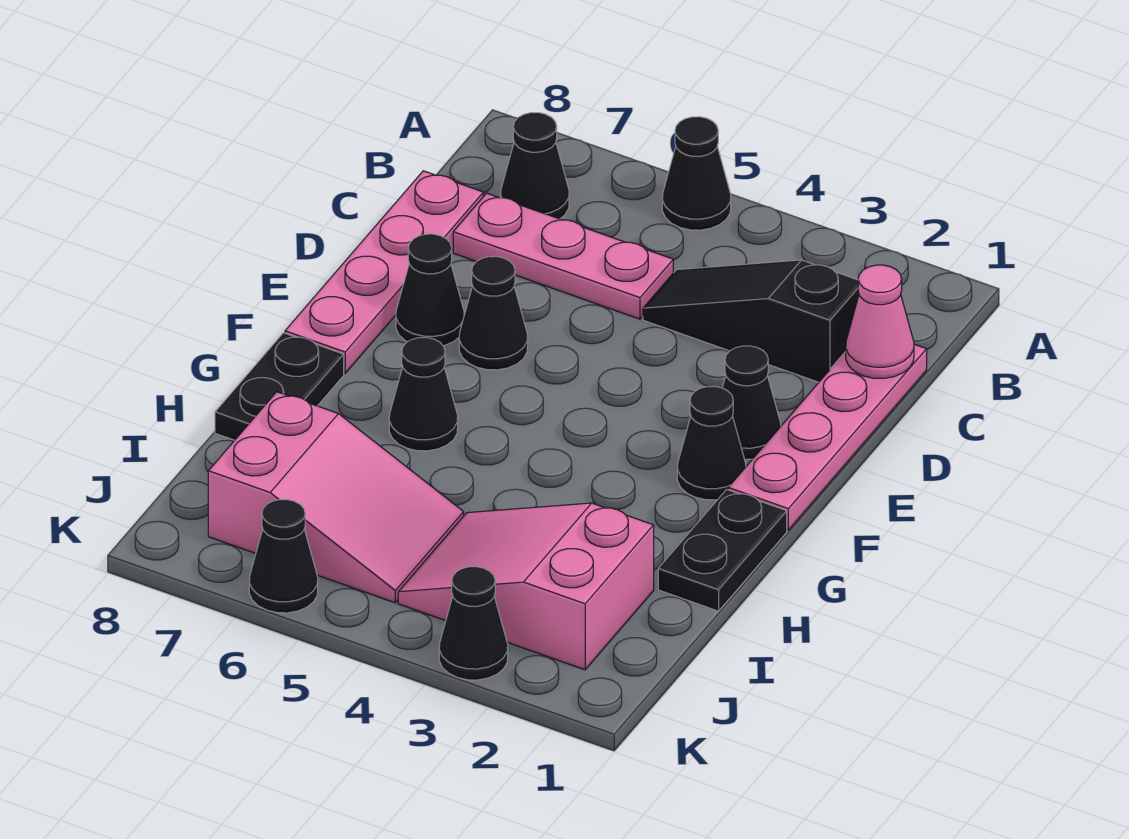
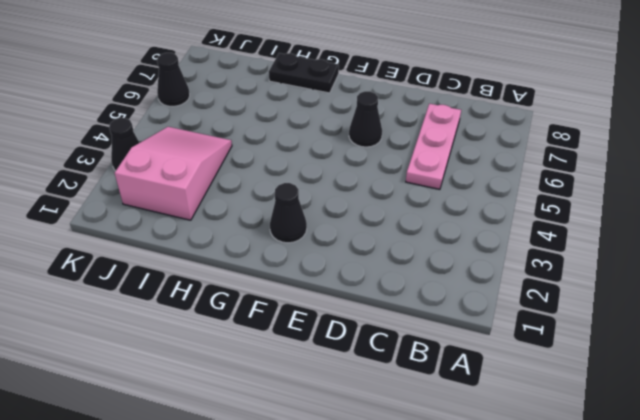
none -> black cone A5 level 1
none -> black cone B7 level 1
none -> pink plate C1:F1 level 1

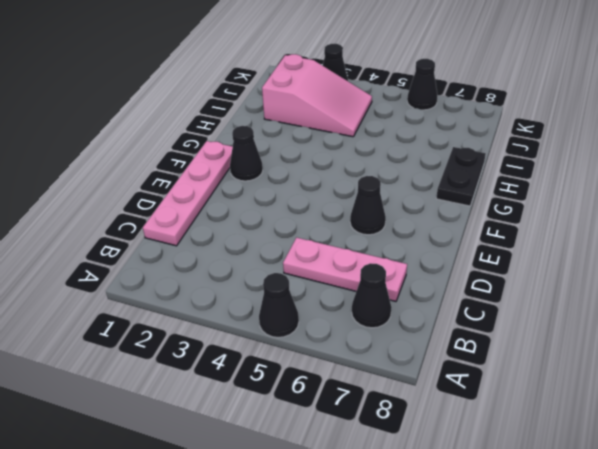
none -> black slope C2:C4 level 1 top 2
none -> pink plate C8:F8 level 1
none -> black cone E2 level 1

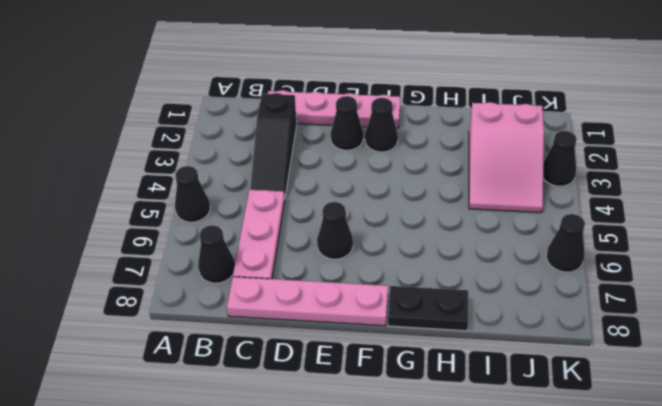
none -> black cone E7 level 1
none -> black plate G1:H1 level 1
none -> black cone G6 level 1

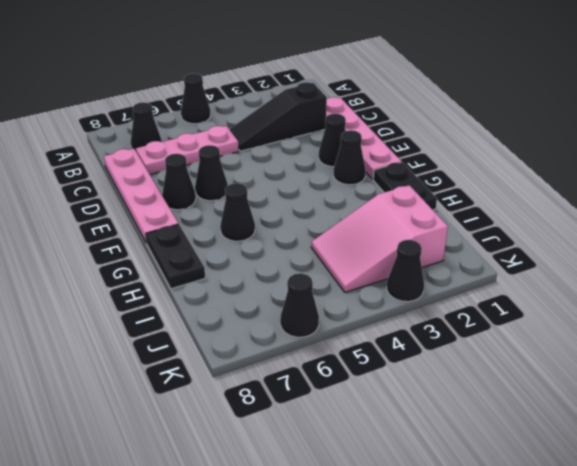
none -> pink slope I5:J7 level 1 top 7
none -> pink cone C1 level 2

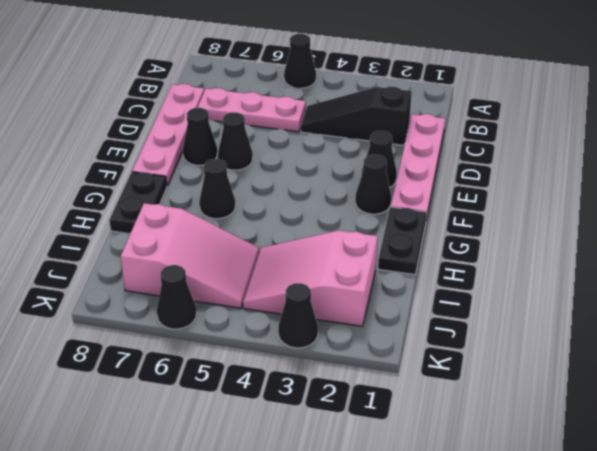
none -> black cone B7 level 1
none -> pink cone C1 level 2

